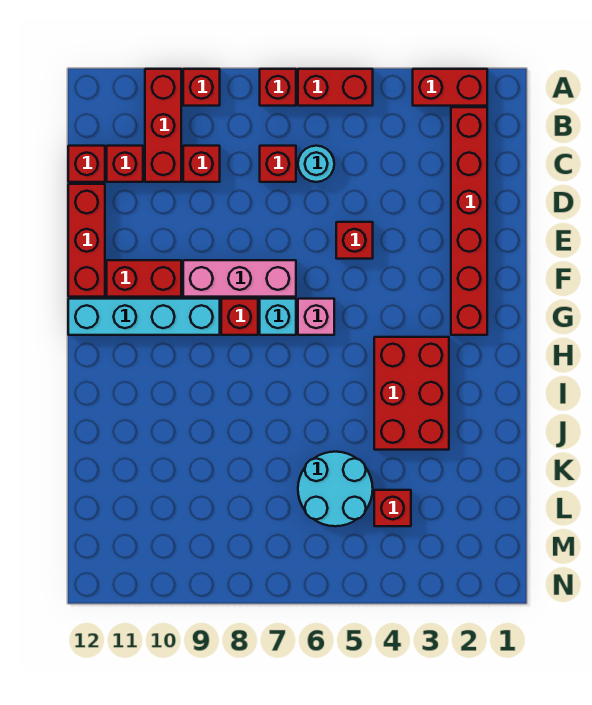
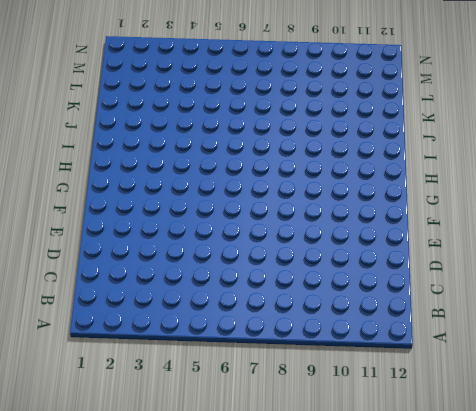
none -> red brick A2:A3 level 1
none -> red brick A5:A6 level 1
none -> red brick A7 level 1

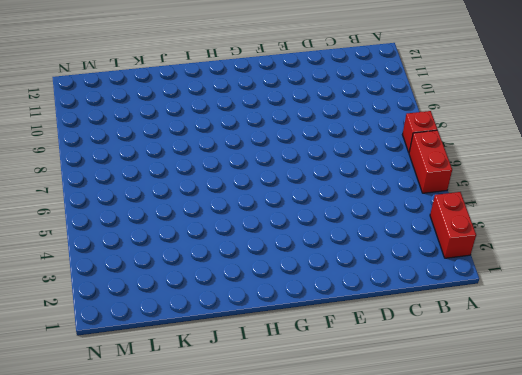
none -> red brick A9 level 1
none -> red brick A10:C10 level 1
none -> red brick B2:G2 level 1

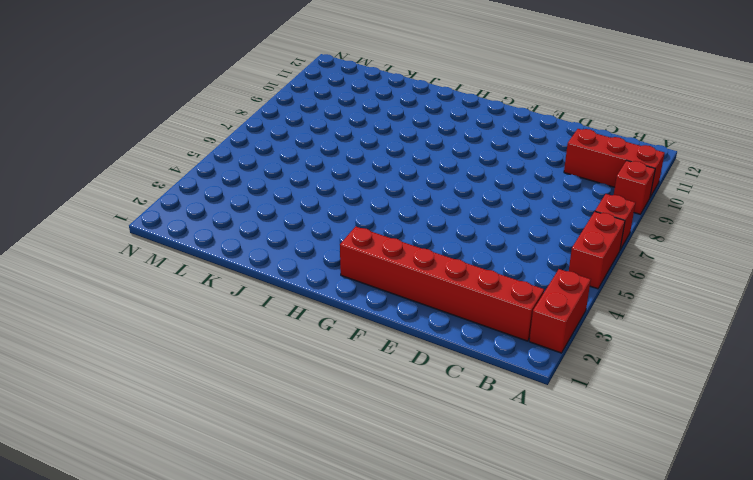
none -> cyan round brick C6 level 1
none -> red brick C7 level 1
none -> red brick C9 level 1

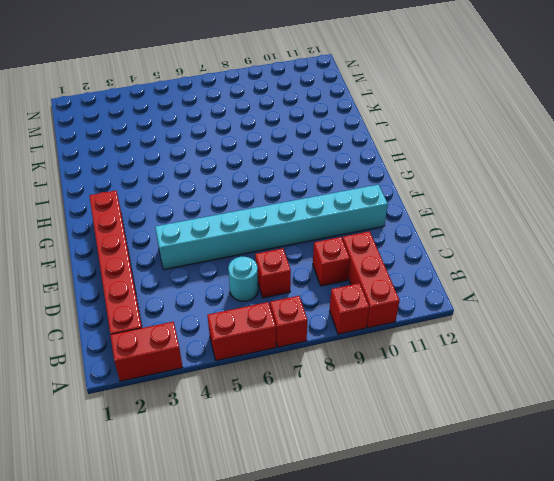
cyan brick E4:E11 level 1 -> red brick E5 level 1
none -> red brick C11 level 1
none -> red brick C12 level 1
none -> red brick D12:F12 level 1

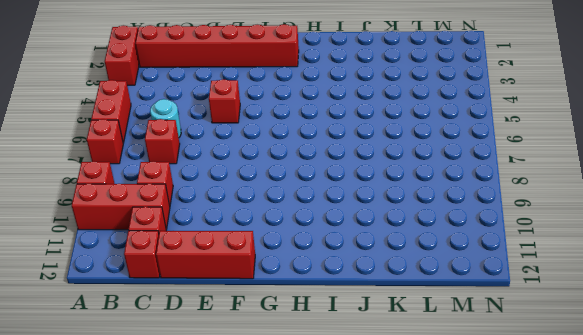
none -> pink brick F7:F9 level 1
none -> red brick F10:F11 level 1
none -> pink brick G6 level 1

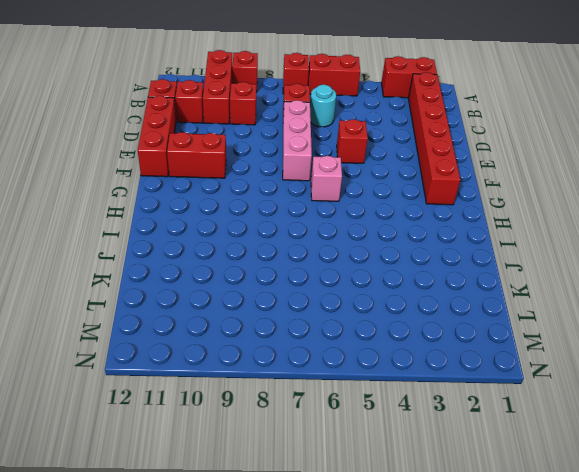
pink brick D7:F7 level 1 -> pink brick F7:F9 level 1
none -> cyan brick G7 level 1
none -> red brick G8 level 1
none -> cyan brick G9:G12 level 1

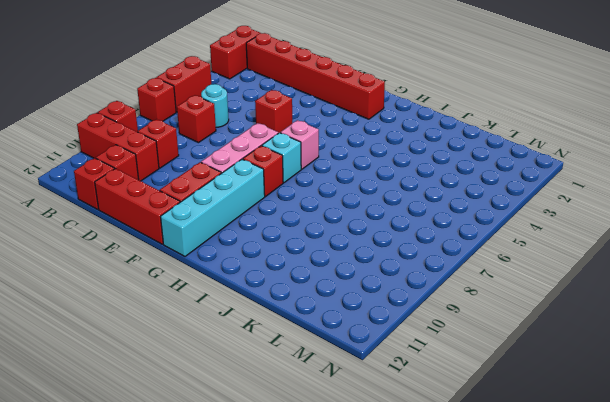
none -> red brick H3:J4 level 1
none -> cyan round brick K5:L6 level 1
none -> red brick L4 level 1

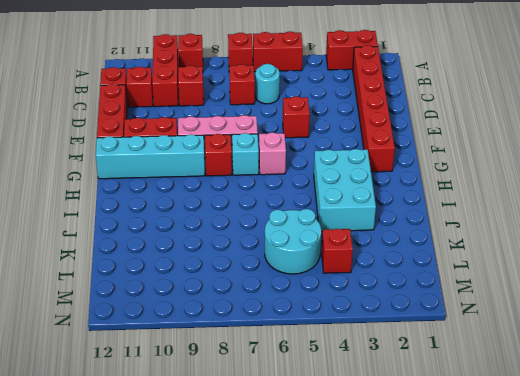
cyan brick H3:J4 level 1 -> red brick H3:J4 level 1

